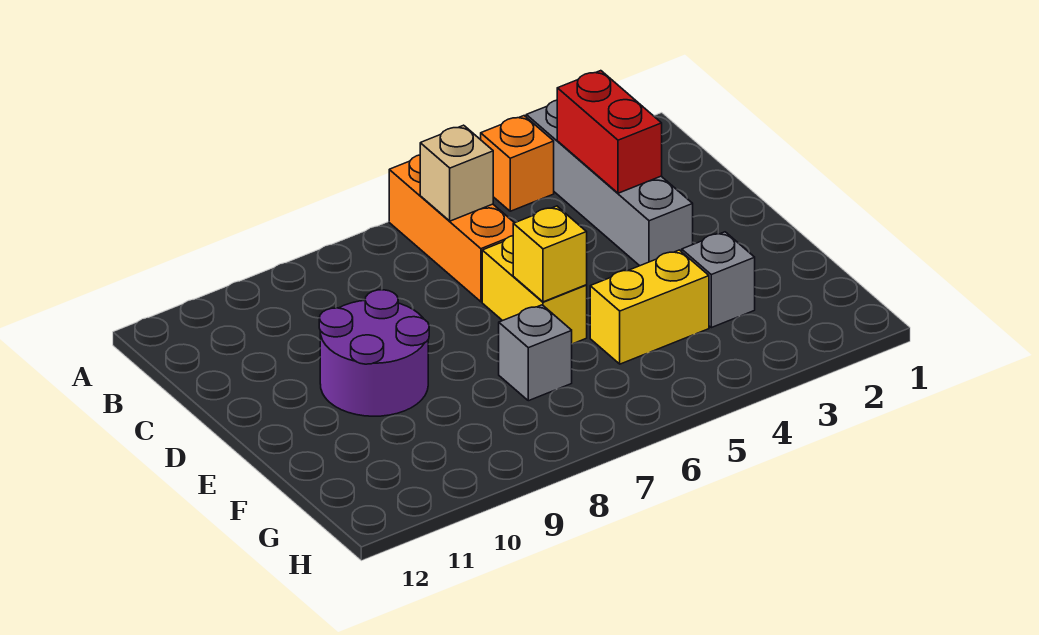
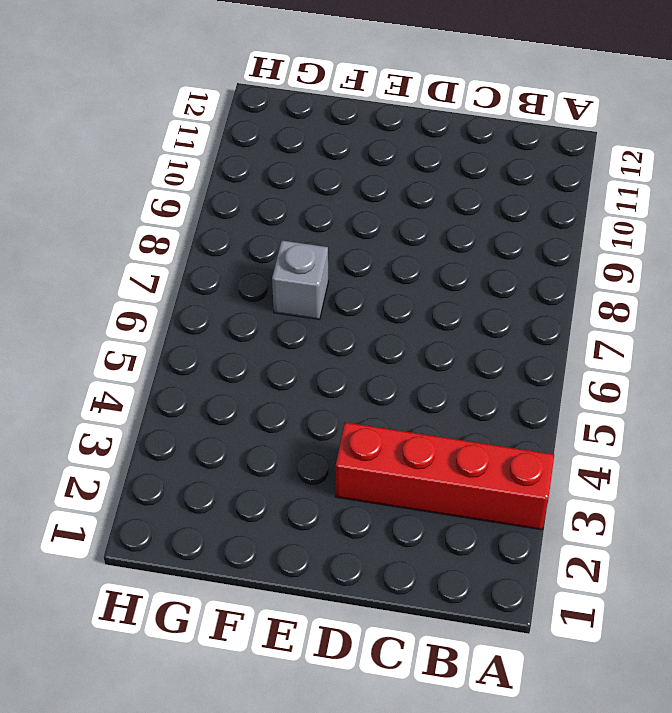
red brick A3:D3 level 1 -> grey brick A3:D3 level 1
none -> orange brick A4 level 1
none -> orange brick A6:C6 level 1

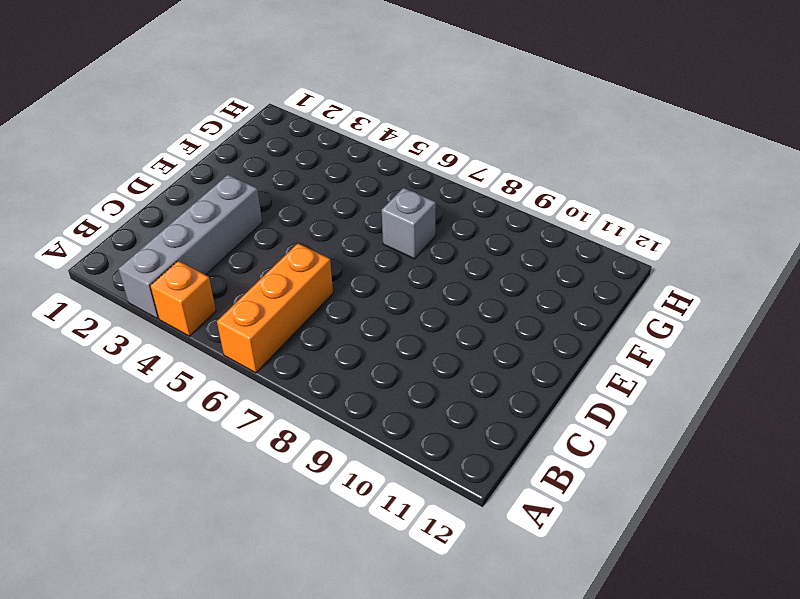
none -> yellow brick D6:E6 level 1
none -> purple round brick D9:E10 level 1

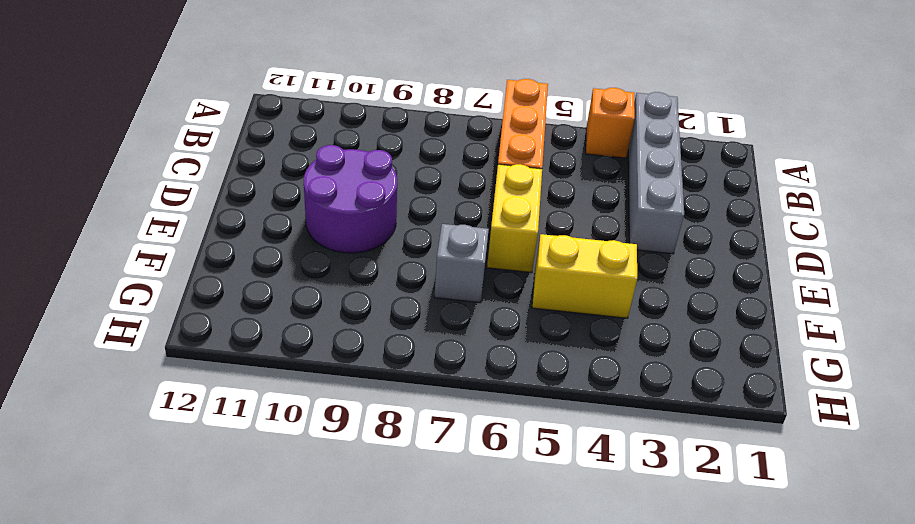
none -> grey brick F3 level 1
none -> red brick B3:C3 level 2

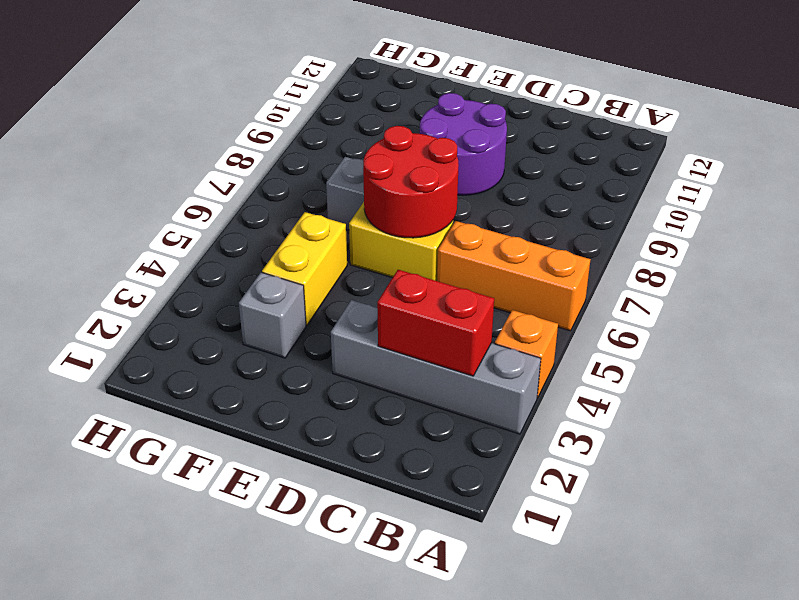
red round brick D6:E7 level 2 -> yellow brick E6 level 2
none -> tan brick B6 level 2

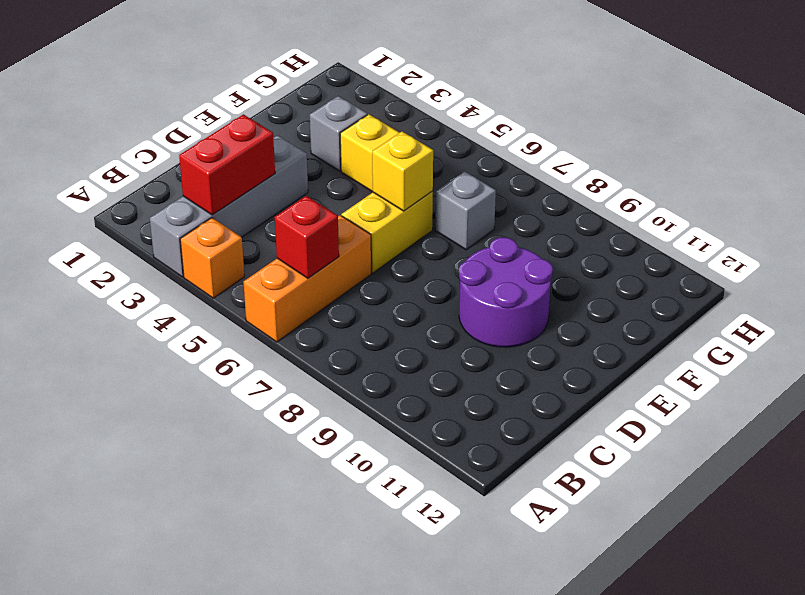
red brick B6 level 2 -> tan brick B6 level 2

